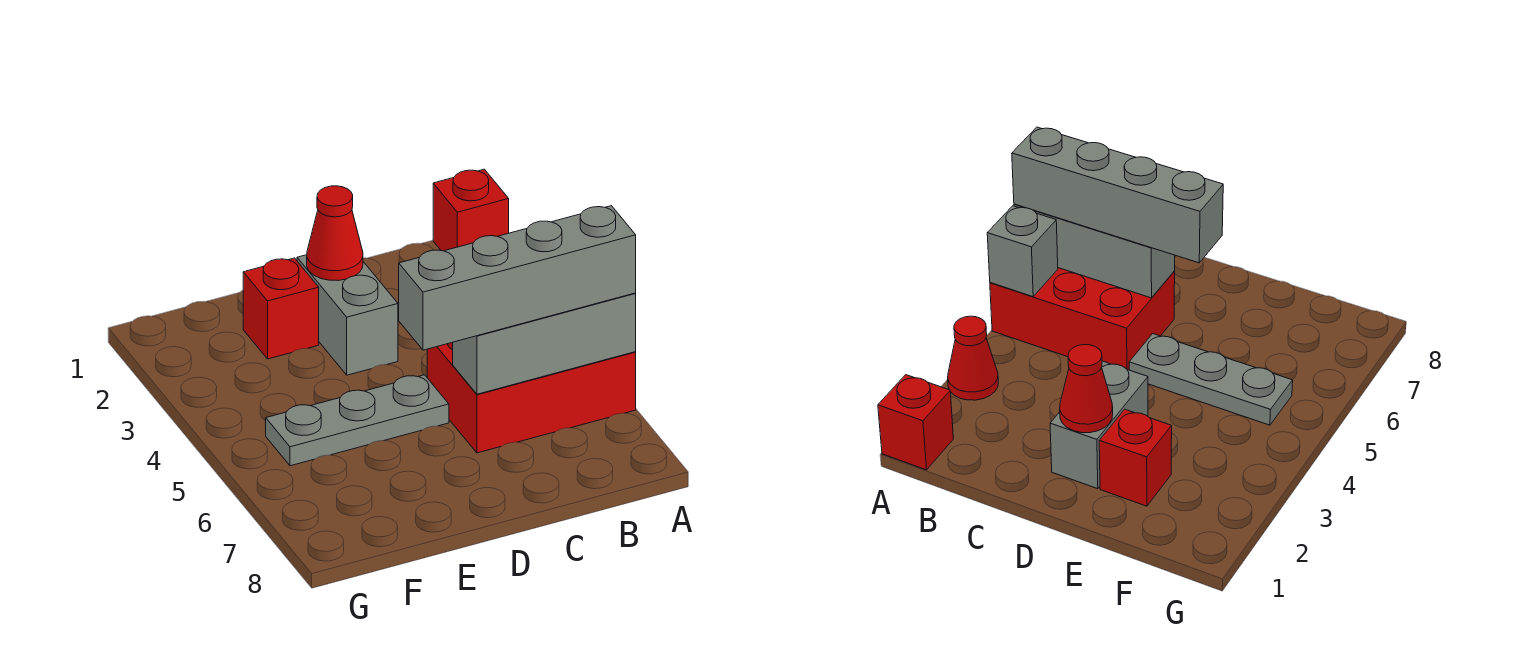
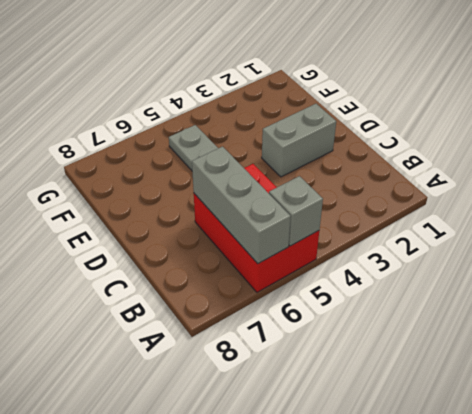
none -> red brick A1 level 1
none -> red cone A3 level 1

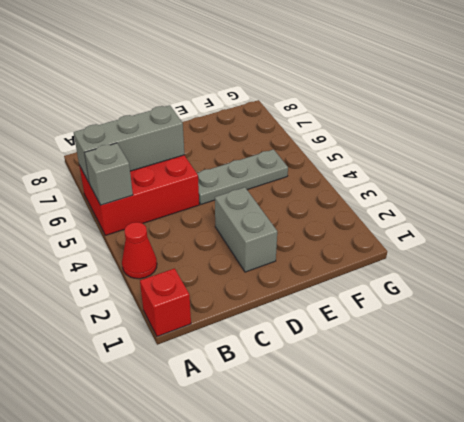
none -> red brick E2 level 1
none -> red cone D2 level 2

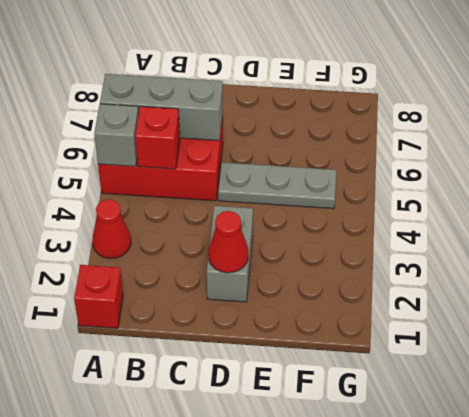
red brick B5 level 2 -> red brick E2 level 1
none -> grey brick A6:D6 level 3

